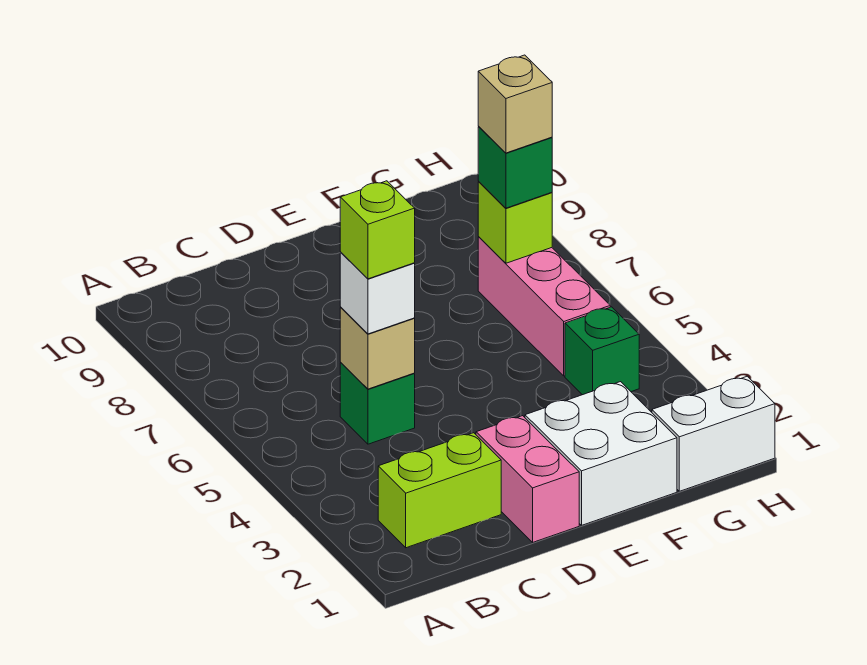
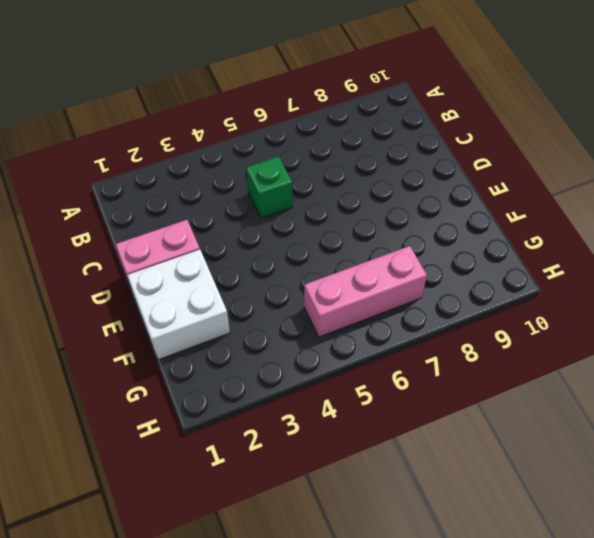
none -> lime brick B2:C2 level 1
none -> white brick G1:H1 level 1
none -> green brick G4 level 1

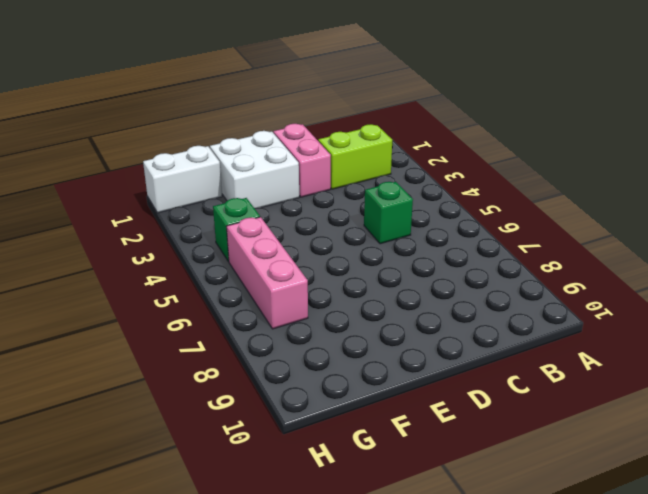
none -> tan brick C5 level 2
none -> lime brick G7 level 2
none -> white brick C5 level 3

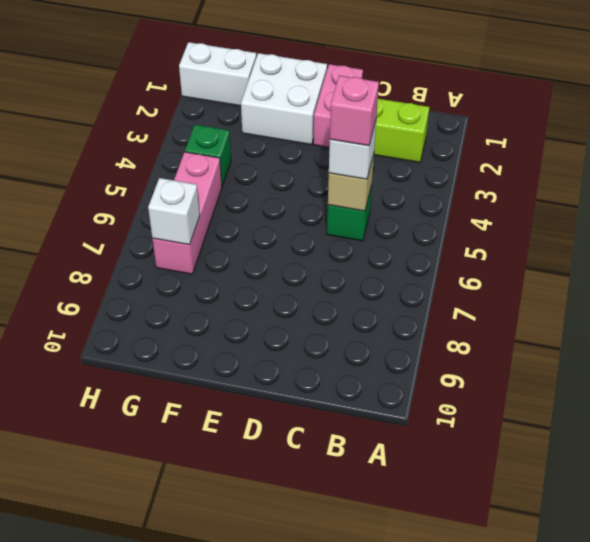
pink brick C5 level 4 -> lime brick C5 level 4
white brick G7 level 2 -> lime brick G7 level 2
none -> green brick G7 level 3
none -> tan brick G7 level 4

